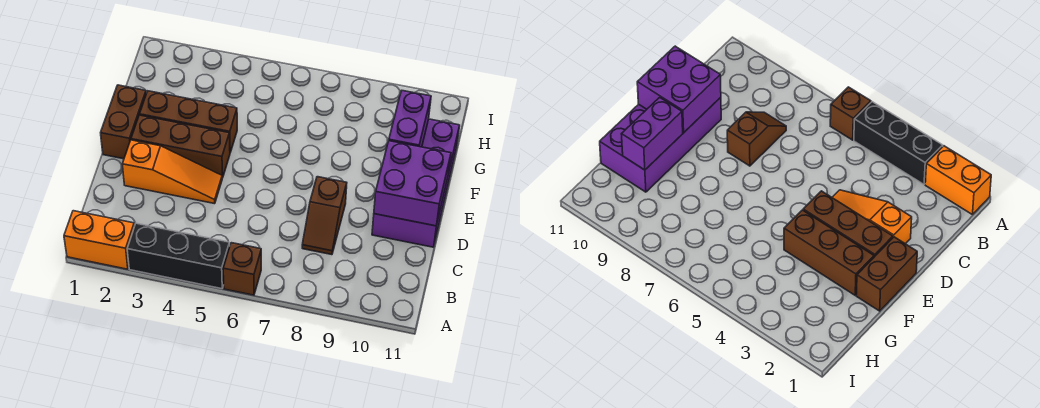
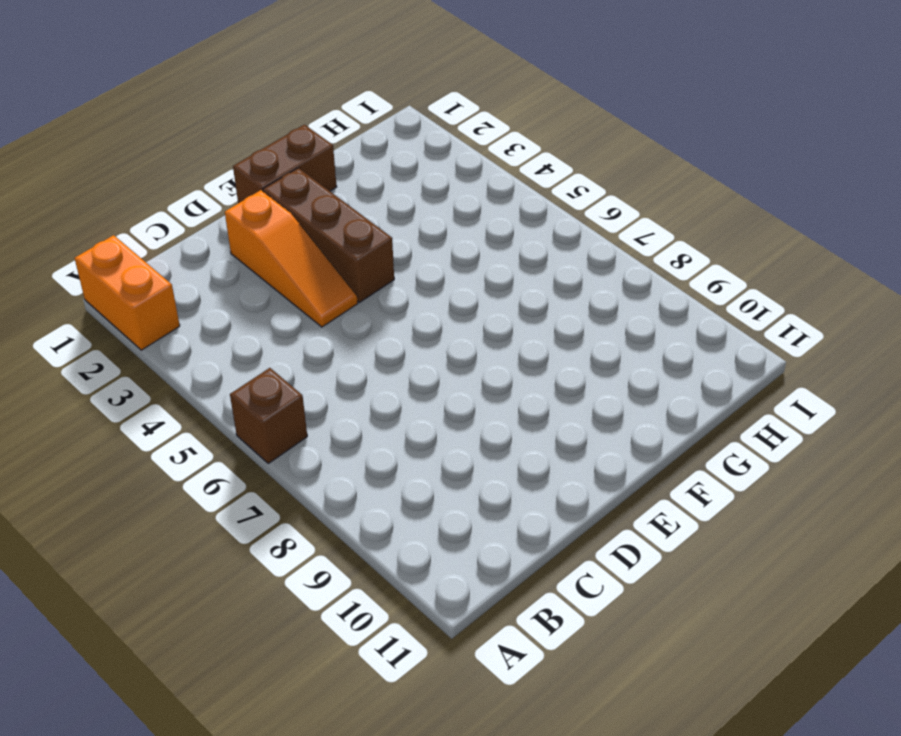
none -> black brick A3:A5 level 1
none -> brown slope C8:D8 level 1 top D

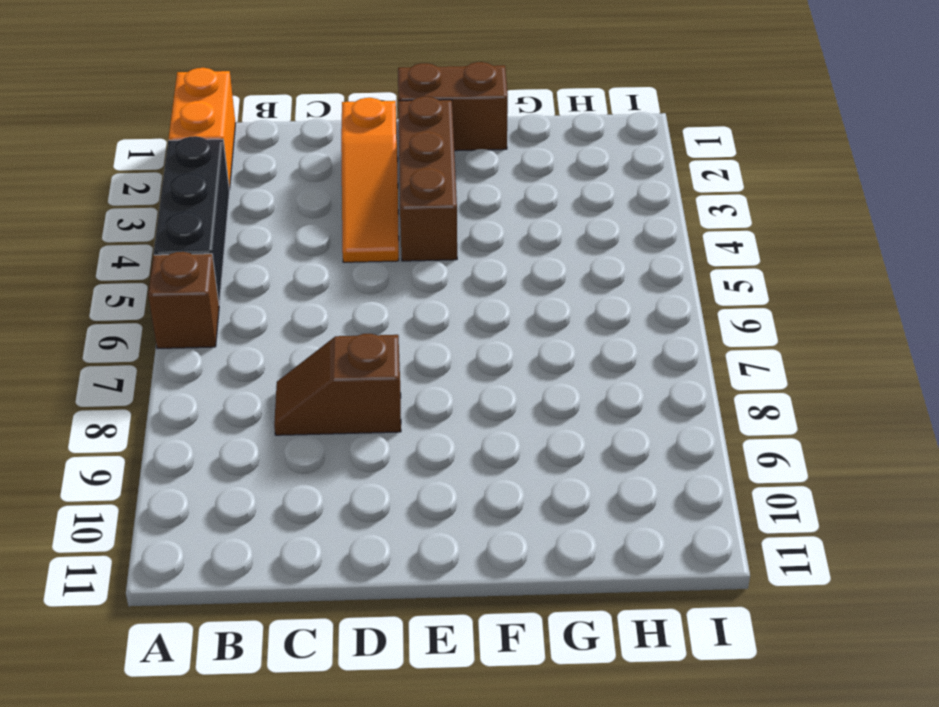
none -> purple brick D10:G11 level 1
none -> brown brick F2:F4 level 1

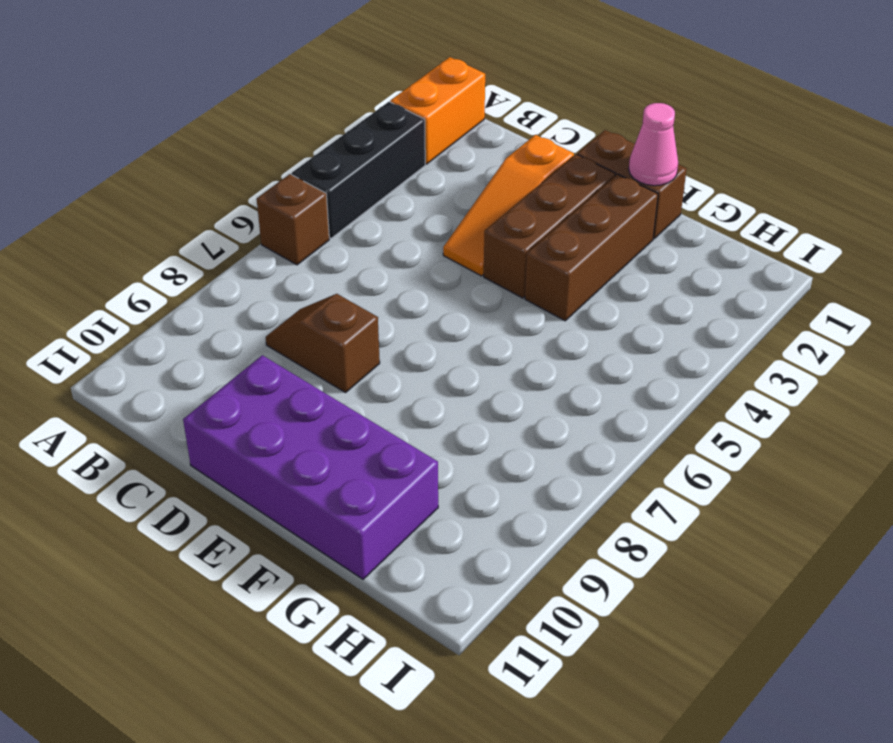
pink cone F1 level 2 -> none
none -> purple brick D10:E11 level 2
none -> purple brick F10:G10 level 2

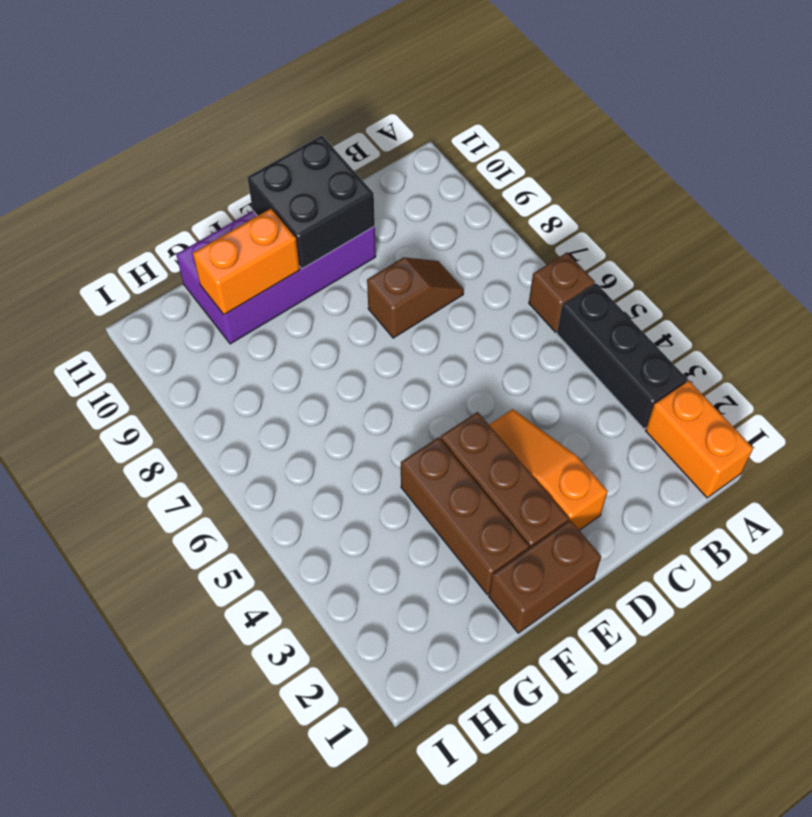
black brick D10:E11 level 2 -> purple brick D10:E11 level 2
orange brick F10:G10 level 2 -> purple brick F10:G10 level 2

